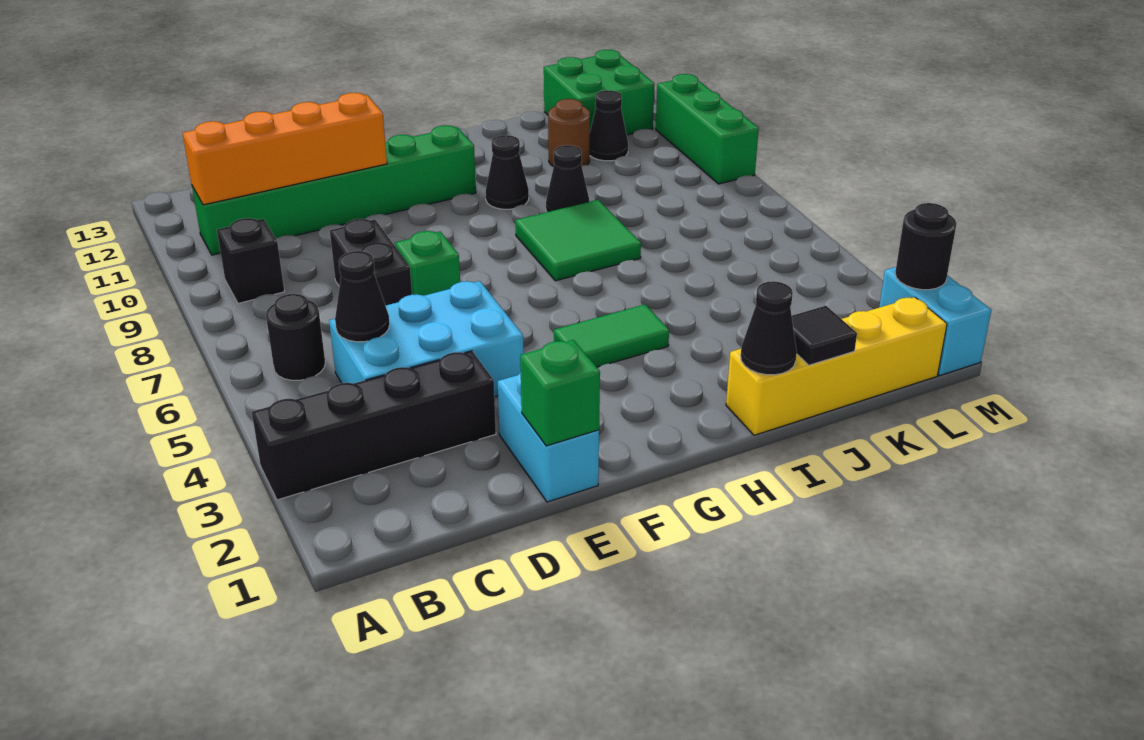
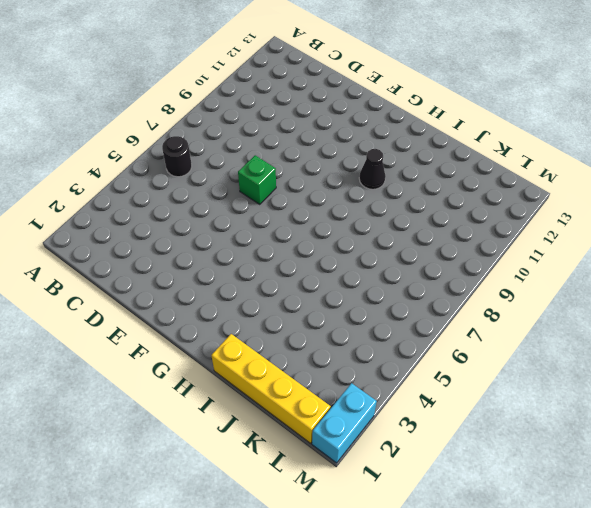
none -> black brick A3:D3 level 1
none -> black brick B9 level 1
none -> green brick B11:G11 level 1

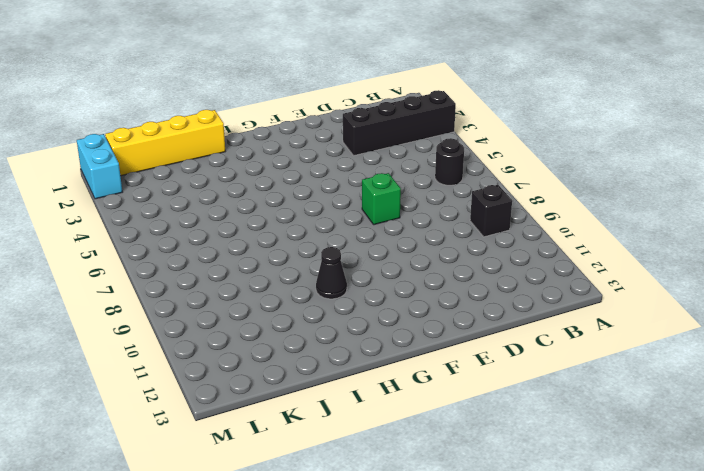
none -> green brick B11:G11 level 1
none -> cyan brick C4:E5 level 1
none -> black brick D7:D8 level 1

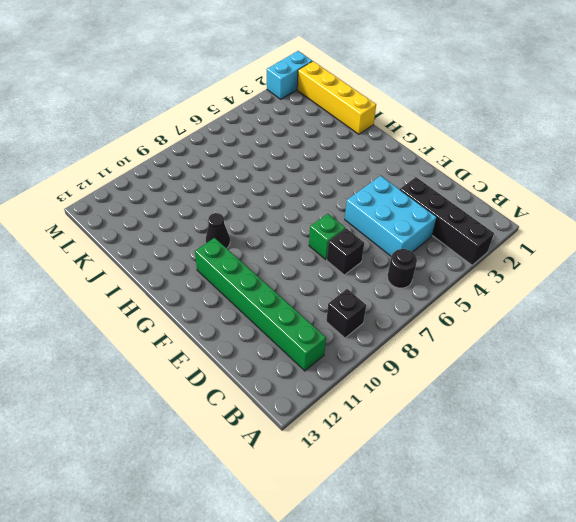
black brick D7 level 1 -> black brick D7:D8 level 1
none -> cyan brick E1:E2 level 1
none -> green tile G4:H4 level 1
none -> green tile H7:I8 level 1

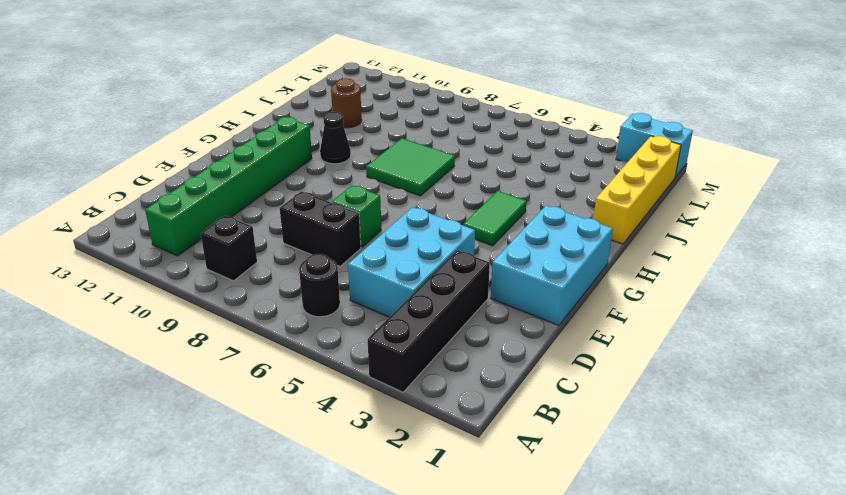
cyan brick E1:G2 level 1 -> cyan brick E1:E2 level 1
none -> black cone I9 level 1
none -> black cone K11 level 1
none -> green brick K12:L13 level 1

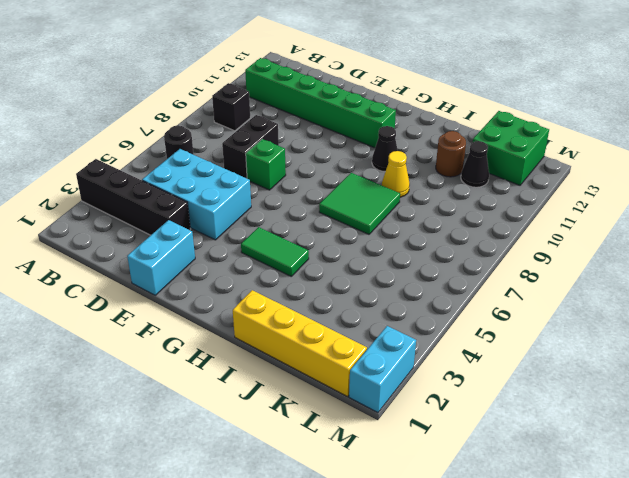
yellow cone I9 level 1 -> black cone I9 level 1
none -> green brick M9:M11 level 1
none -> orange brick B11:E11 level 2
none -> black cone C5 level 2

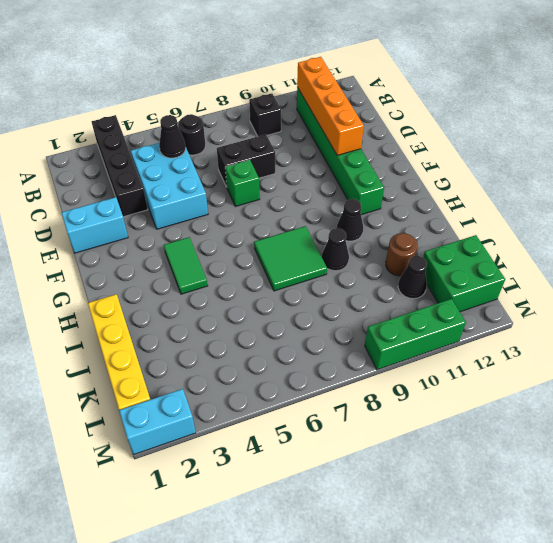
none -> green brick E1 level 2
none -> black cone I1 level 2
none -> black tile J1 level 2

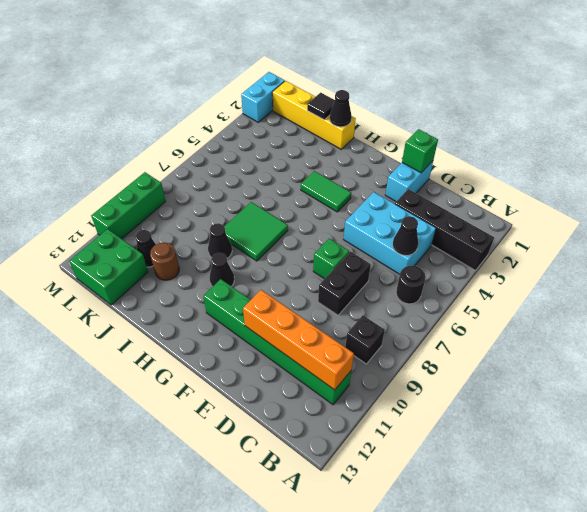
none -> black round brick M2 level 2

